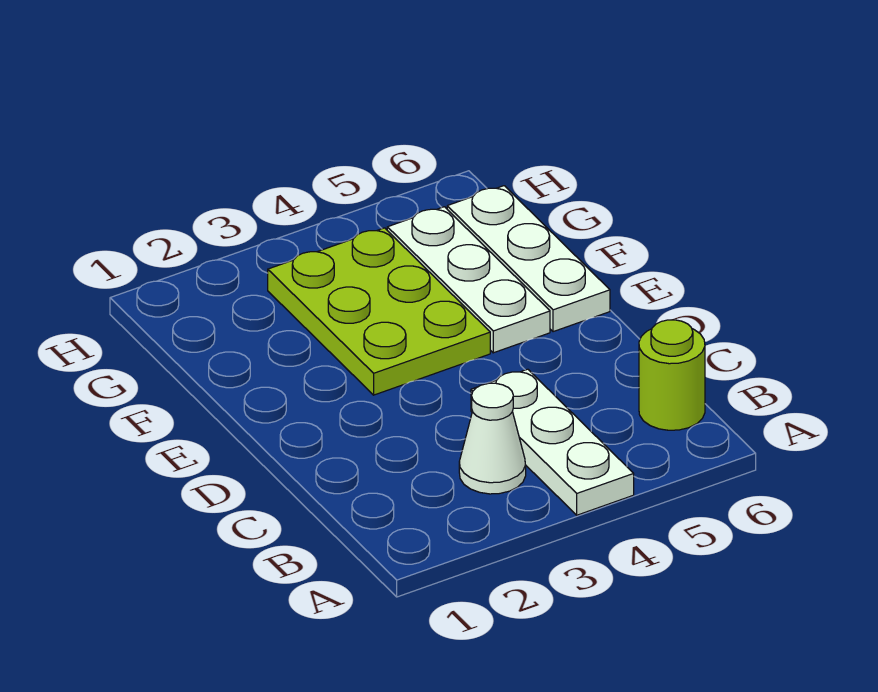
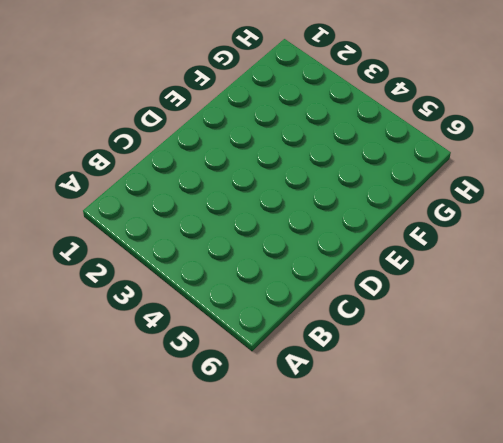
none -> white plate A4:C4 level 1
none -> white cone B3 level 1

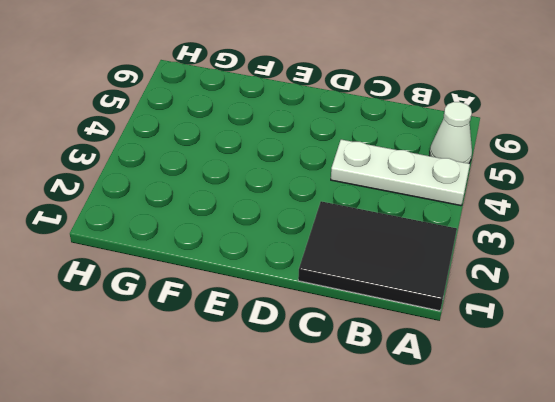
black tile A1:C2 level 1 -> none
white cone A5 level 1 -> white cone B3 level 1
none -> lime round brick B6 level 1
none -> lime plate E3:G4 level 1

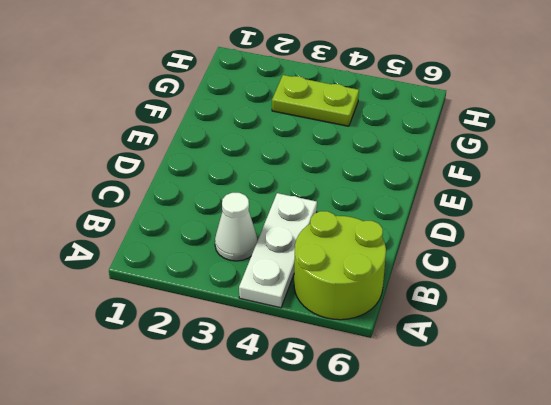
lime round brick A5:B6 level 1 -> lime round brick B6 level 1
lime plate G3:G4 level 1 -> lime plate E3:G4 level 1
none -> white plate E5:G5 level 1
none -> white plate E6:G6 level 1

